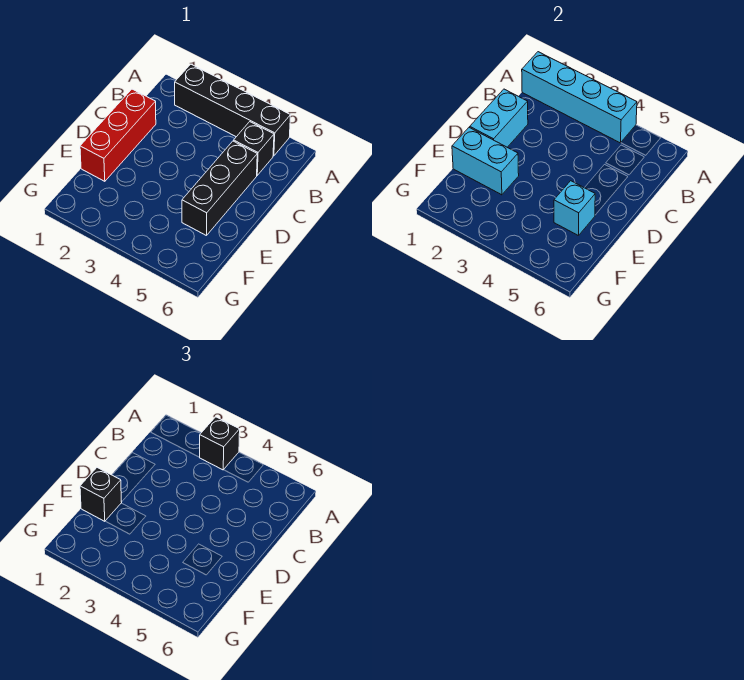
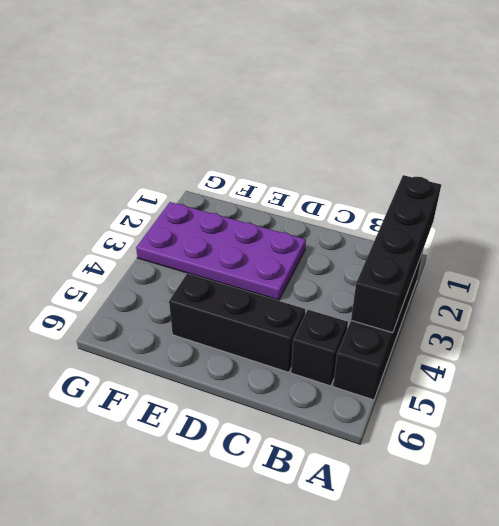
black brick A1:A4 level 2 -> cyan brick A1:A4 level 2
purple plate D2:G3 level 1 -> none
none -> red brick C1:E1 level 1
none -> cyan brick C1:D1 level 2

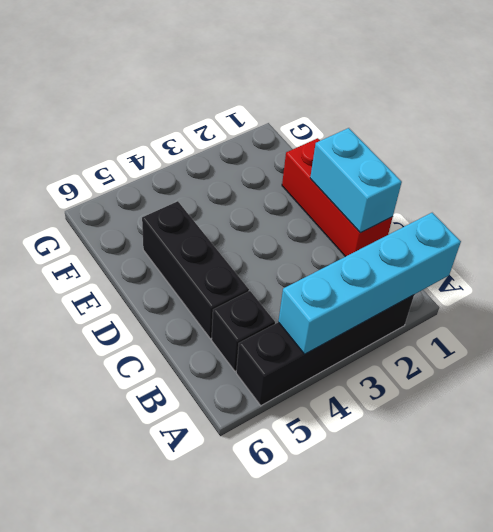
none -> cyan brick E1:E2 level 2
none -> cyan brick E5 level 2

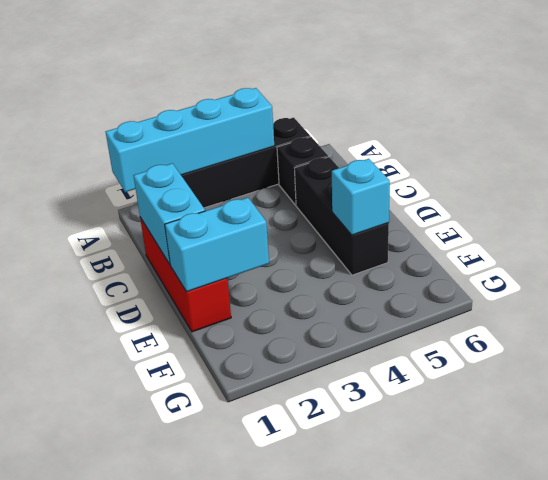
none -> black brick A3 level 3
none -> black brick E1 level 3

